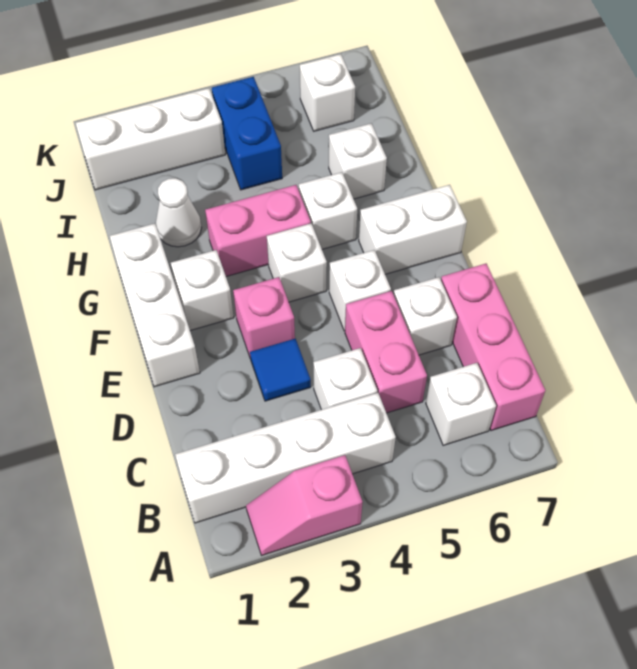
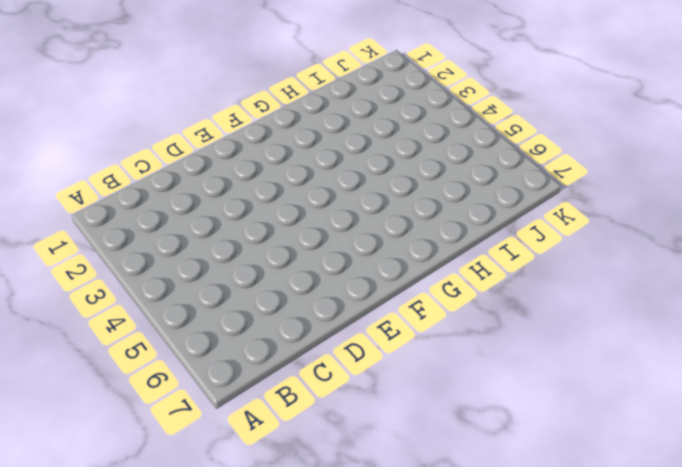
none -> pink slope A2:A3 level 1 top 3
none -> white brick B1:B4 level 1
none -> white brick B6 level 1

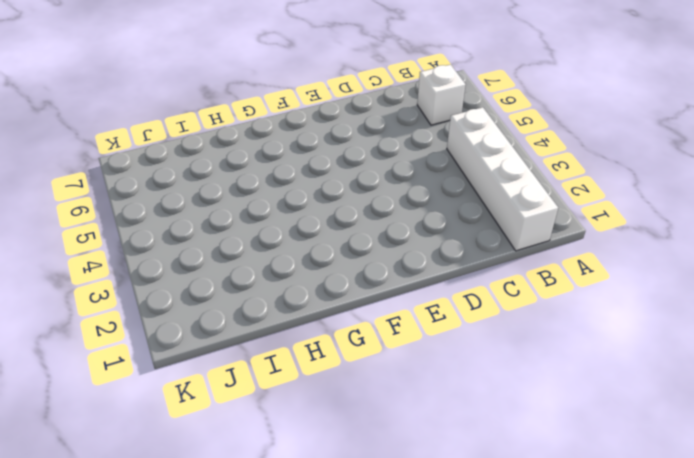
none -> pink slope A2:A3 level 1 top 3
none -> pink brick B7:D7 level 1
none -> white brick C4 level 1

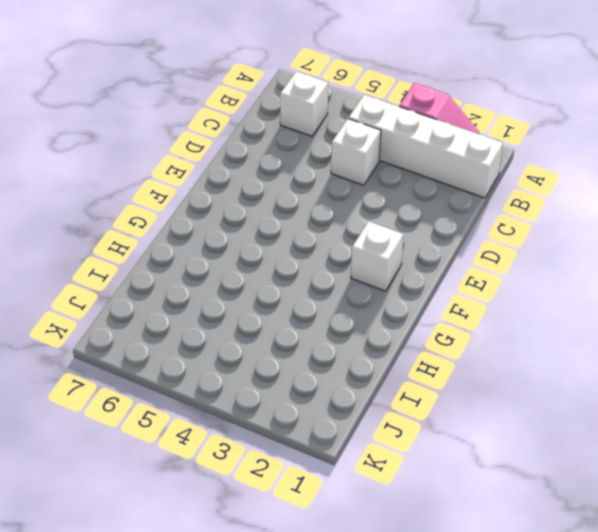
none -> pink brick B7:D7 level 1
none -> pink brick C5:D5 level 1
none -> blue tile D3 level 1

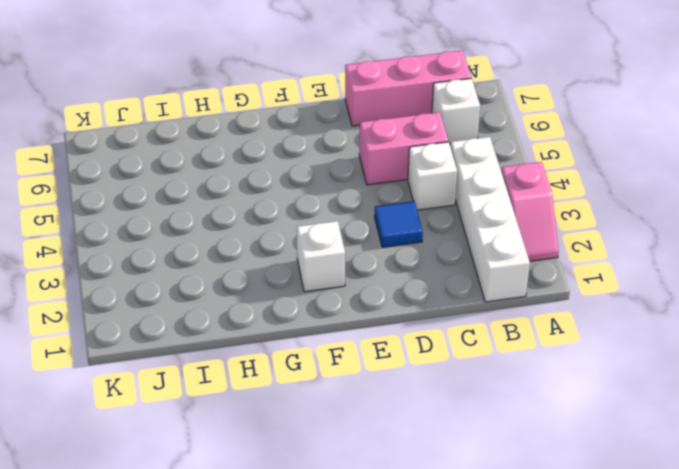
none -> white brick D6 level 1
none -> white brick E1:G1 level 1
none -> pink brick E3 level 1

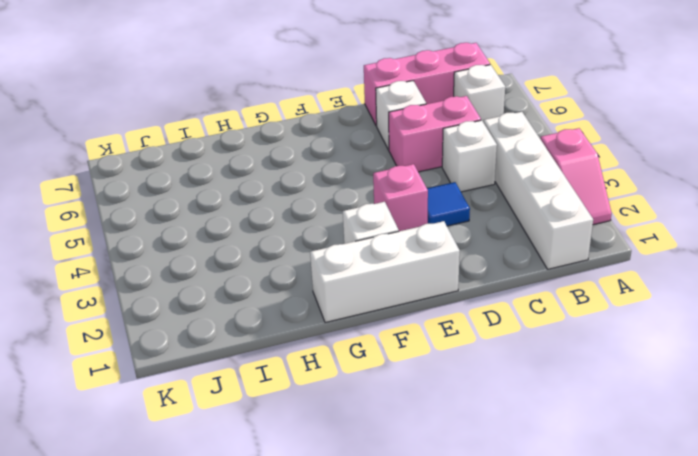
none -> white brick E5 level 1
none -> white brick F4 level 1
none -> white brick F6:F7 level 1

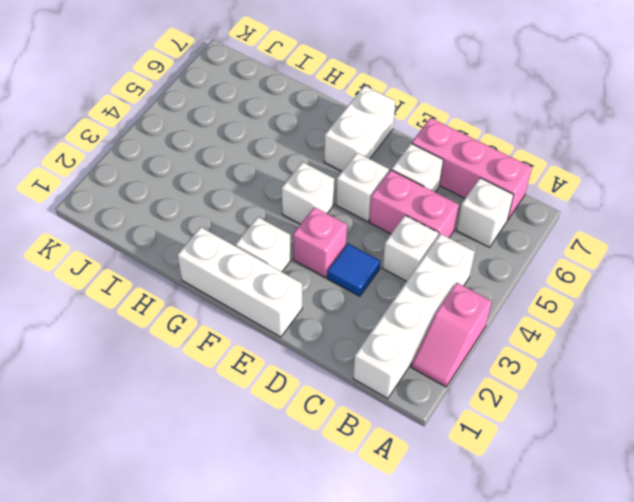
none -> pink brick G3:G4 level 1
none -> white brick G5 level 1
none -> white cone H2 level 1

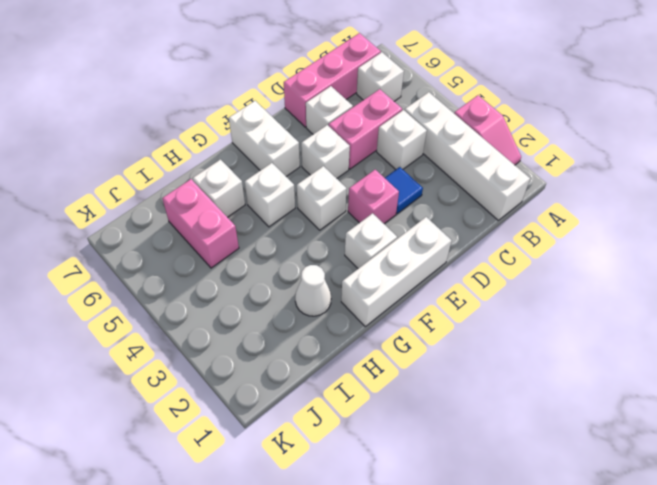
pink brick I5:I6 level 1 -> pink brick G3:G4 level 1
none -> blue brick I4:J4 level 1
none -> white brick J1:J3 level 1
none -> white brick J6 level 1

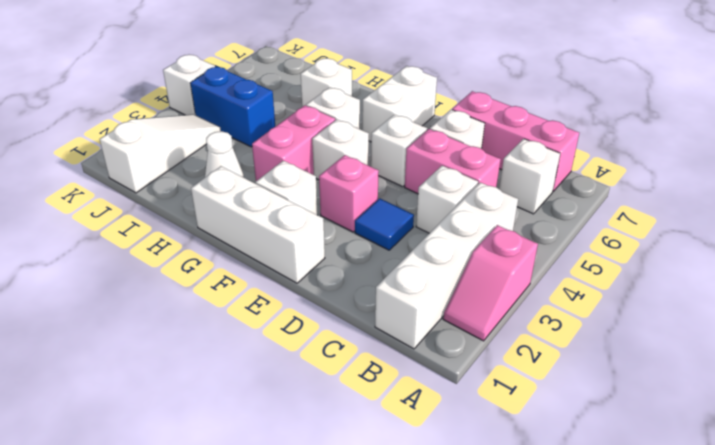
white slope J1:J3 level 1 top 1 -> white brick J1:J3 level 1
white brick K4 level 1 -> white brick J6 level 1

